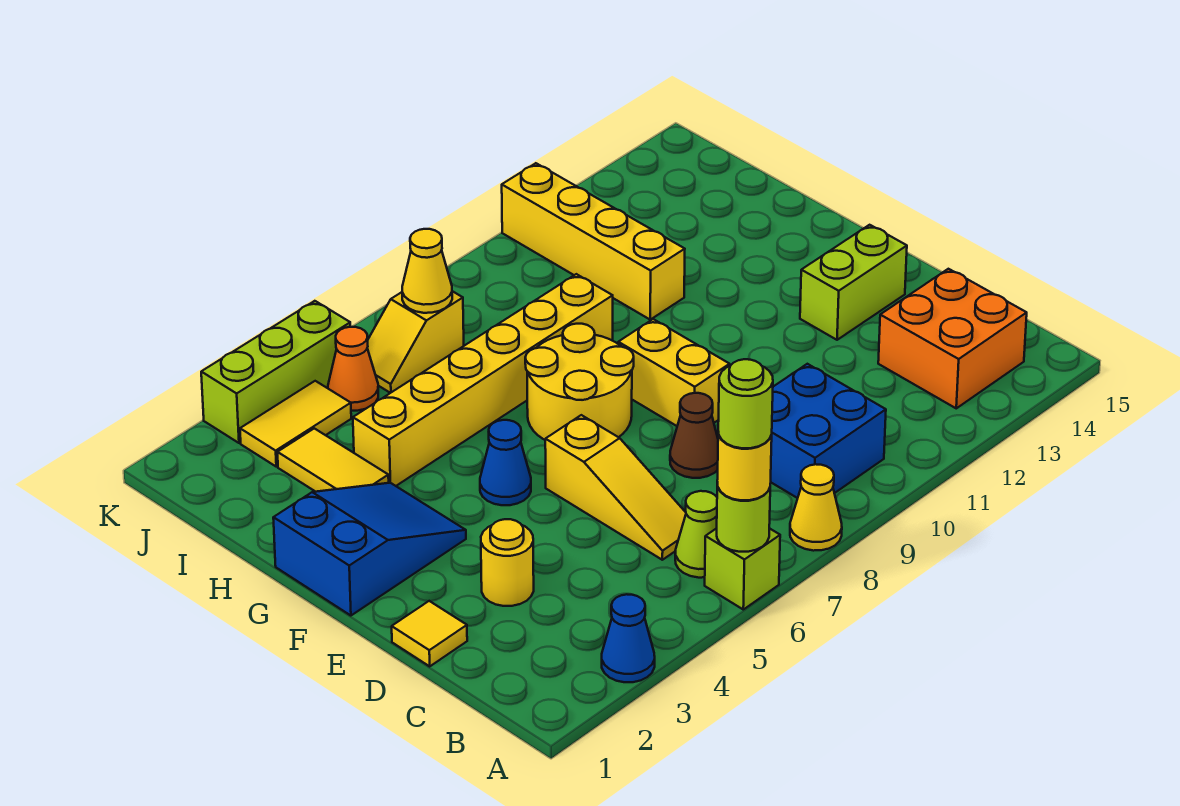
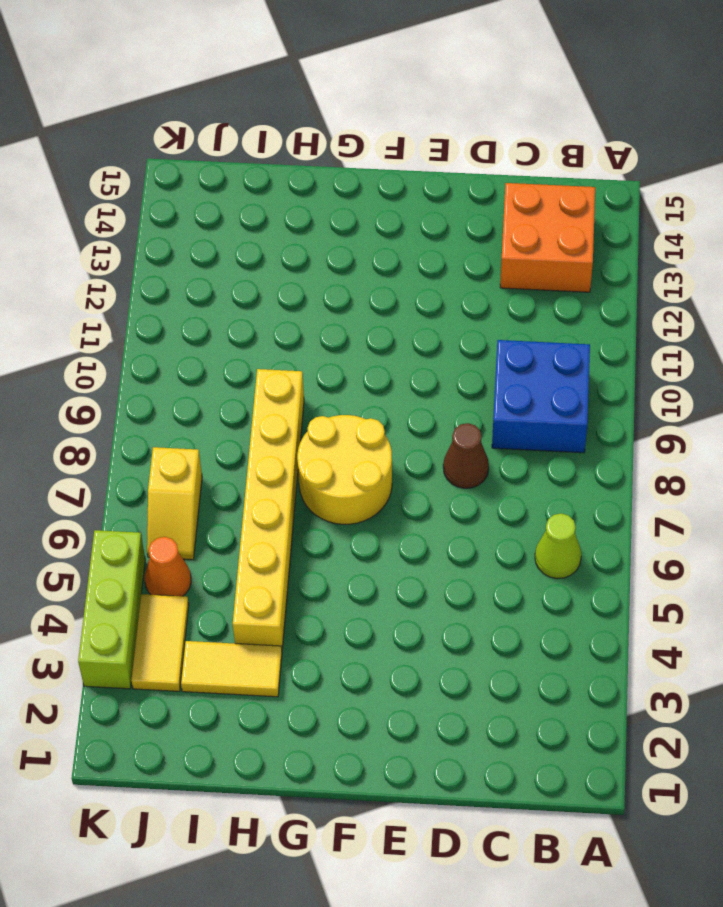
none -> blue cone A3 level 1
none -> lime brick A6 level 1
none -> yellow cone A8 level 1

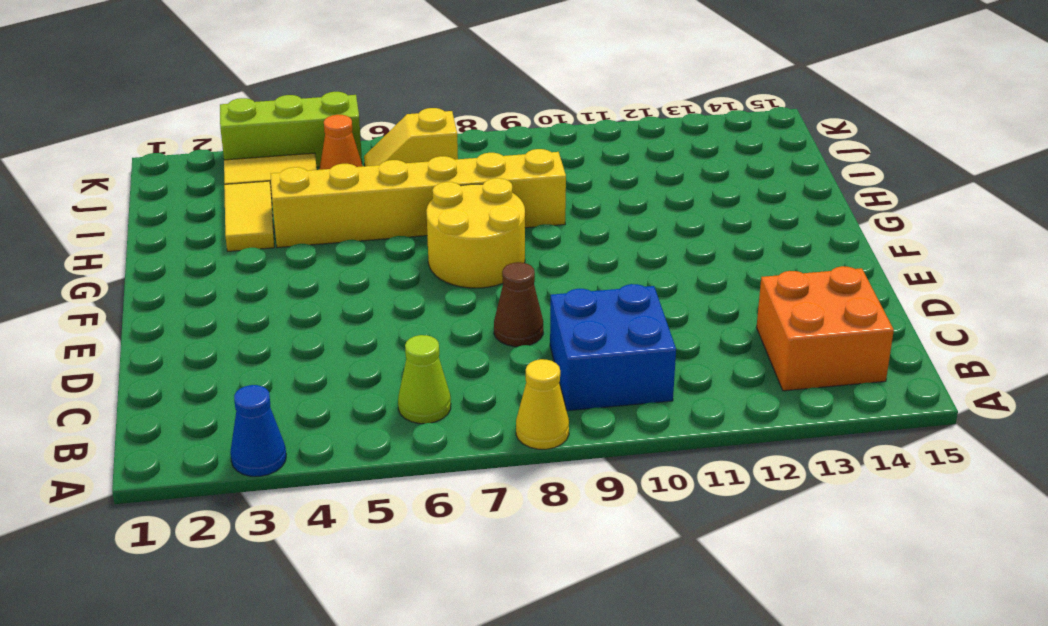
none -> lime brick A6 level 1
none -> yellow slope C6:E6 level 1 top E
none -> yellow tile D1 level 1

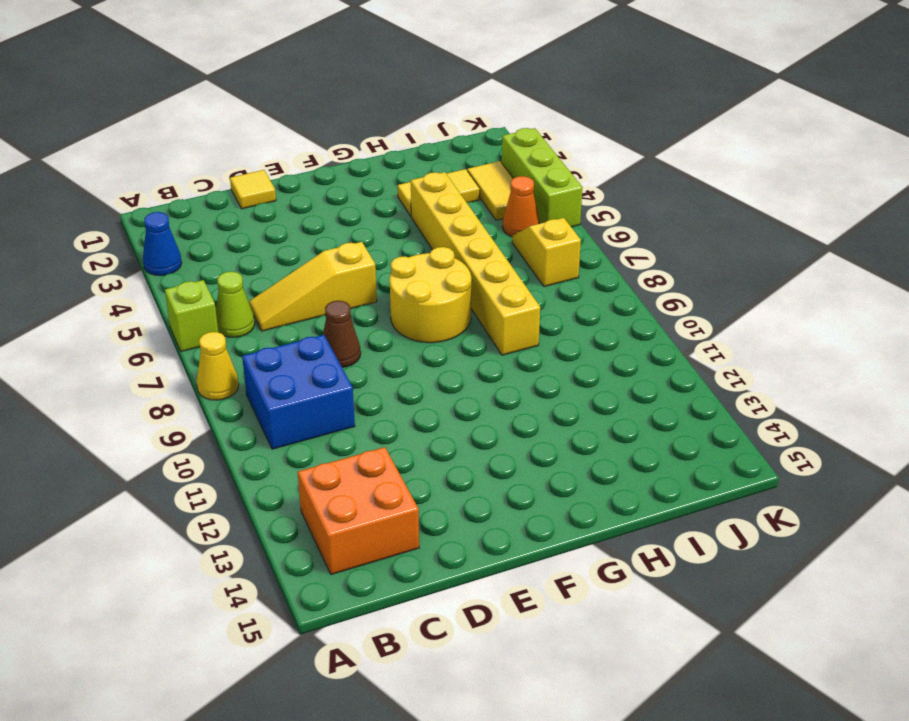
none -> yellow round brick D3 level 1
none -> yellow brick E9:F9 level 1
none -> lime brick E13:E14 level 1

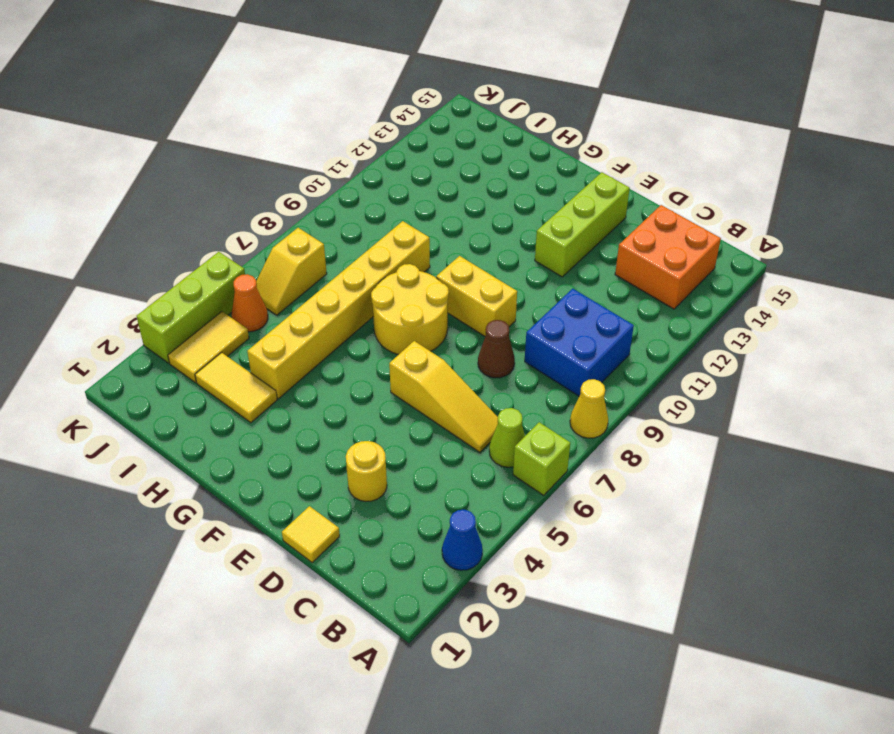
lime brick E12:E14 level 1 -> lime brick E13:E14 level 1
none -> blue slope F1:G3 level 1 top 1
none -> blue cone F5 level 1
none -> yellow brick H11:K11 level 1

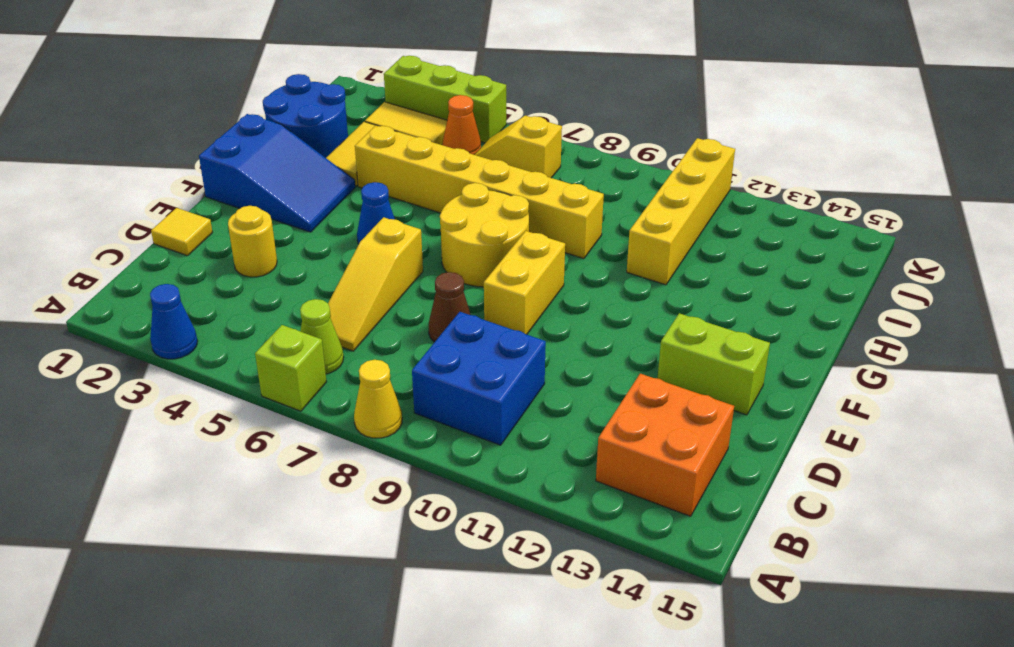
blue round brick H1:I2 level 1 -> none
none -> lime round brick A6 level 2
none -> yellow cone J7 level 2
none -> yellow round brick A6 level 3

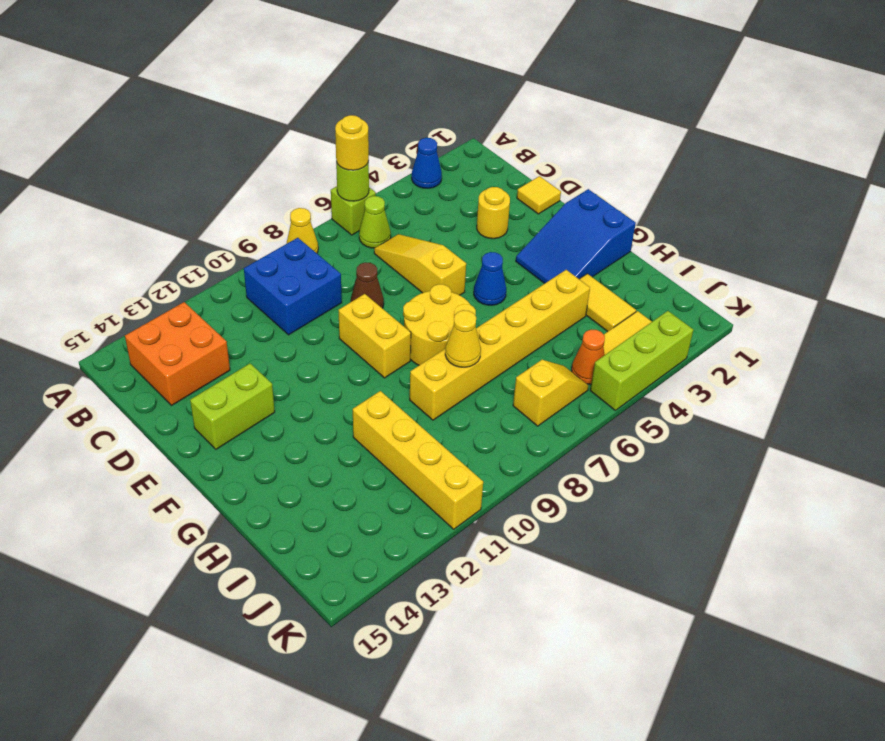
yellow cone H8 level 2 -> yellow cone J7 level 2
none -> lime round brick A6 level 4

